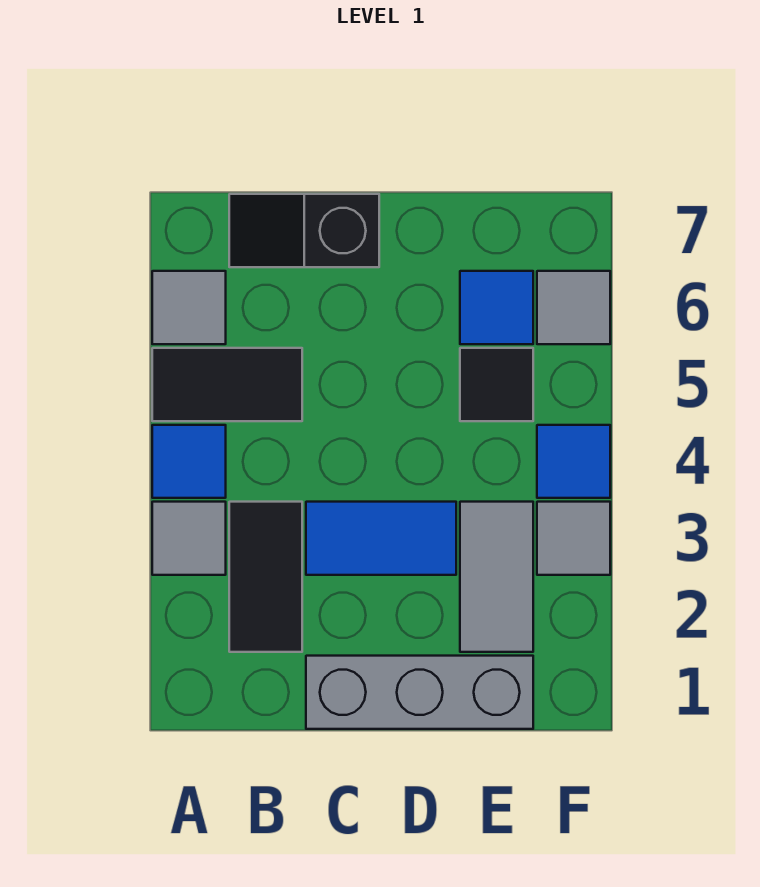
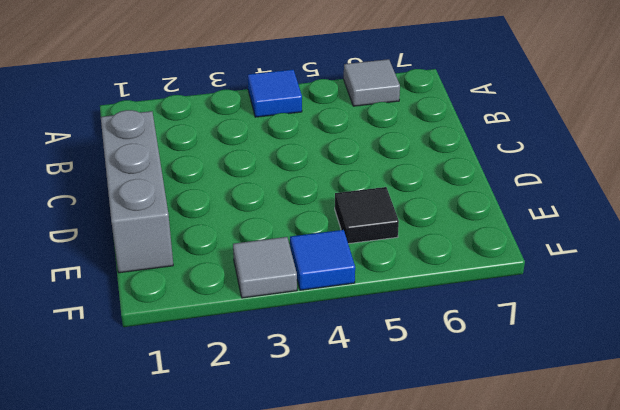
none -> grey tile A3 level 1
none -> black tile A5:B5 level 1
none -> black tile B2:B3 level 1

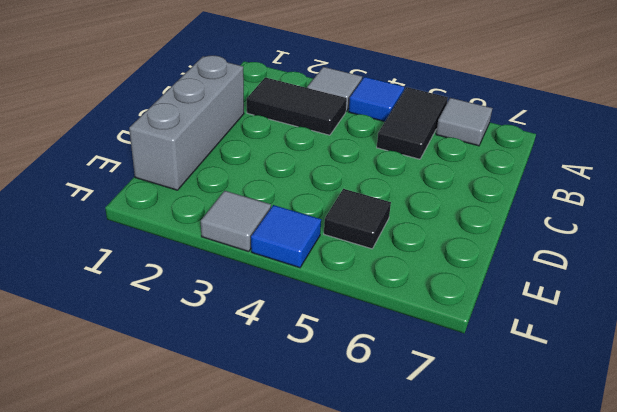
none -> black slope B7:C7 level 1 top C
none -> blue tile C3:D3 level 1
none -> grey tile E2:E3 level 1

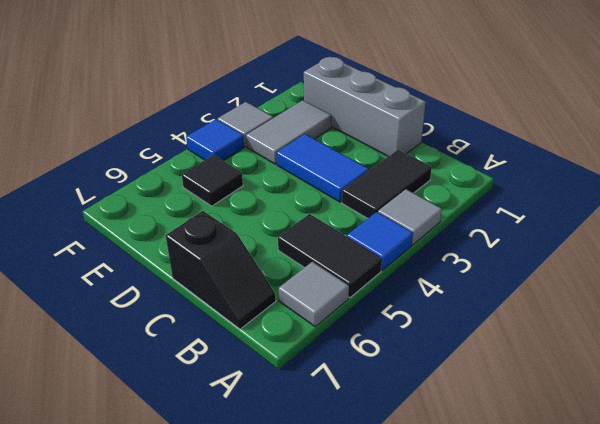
none -> blue tile E6 level 1
none -> grey tile F6 level 1

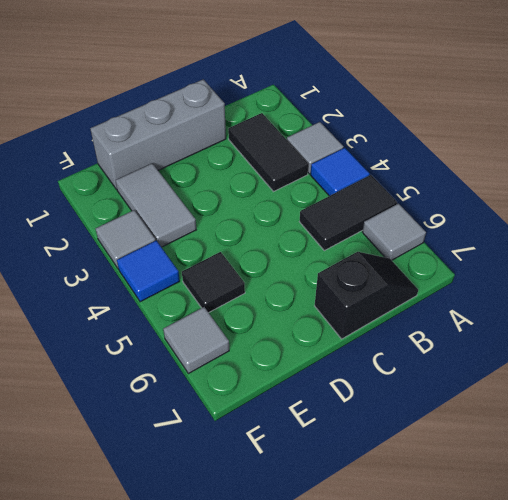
none -> blue tile C3:D3 level 1
none -> blue tile E6 level 1

